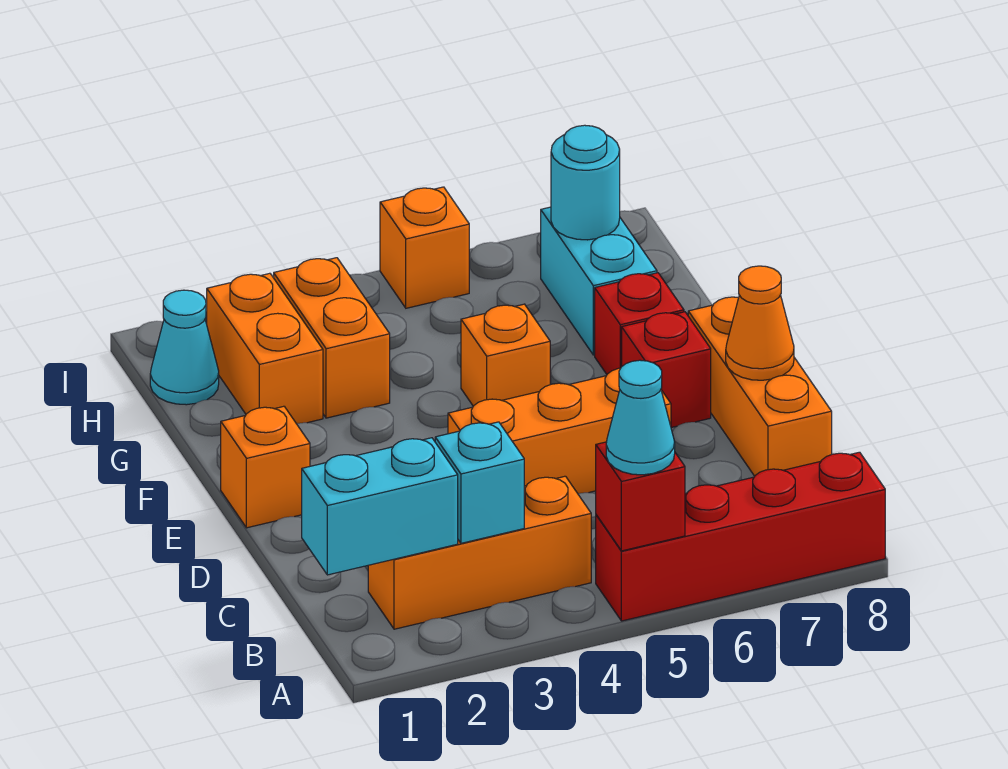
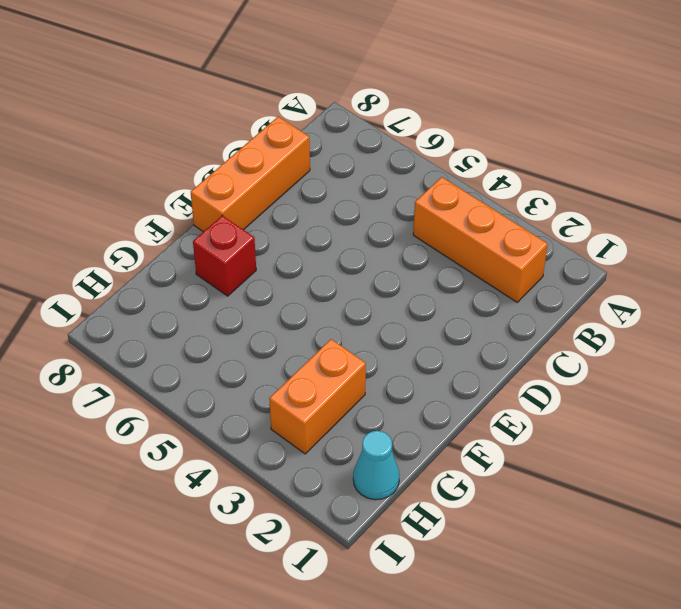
none -> red brick A5:A8 level 1
none -> orange brick D4:D6 level 1
none -> orange brick E1 level 1

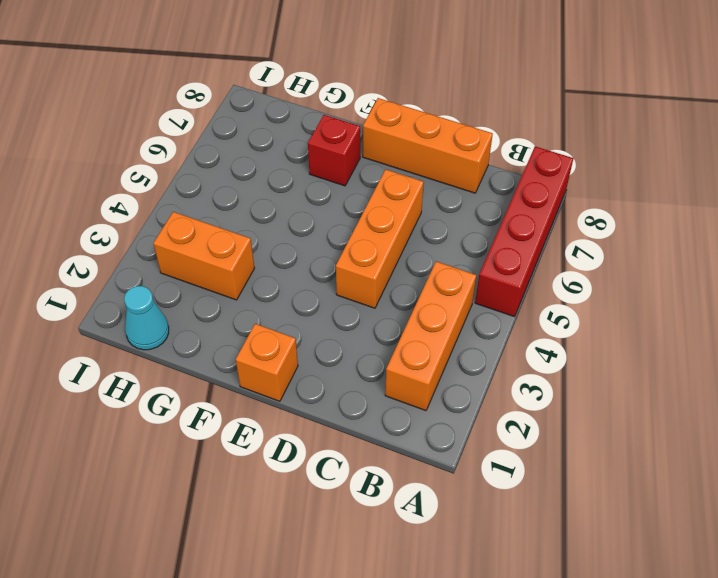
none -> red brick E7 level 1
none -> orange brick F5 level 1
none -> orange brick G2:H2 level 1

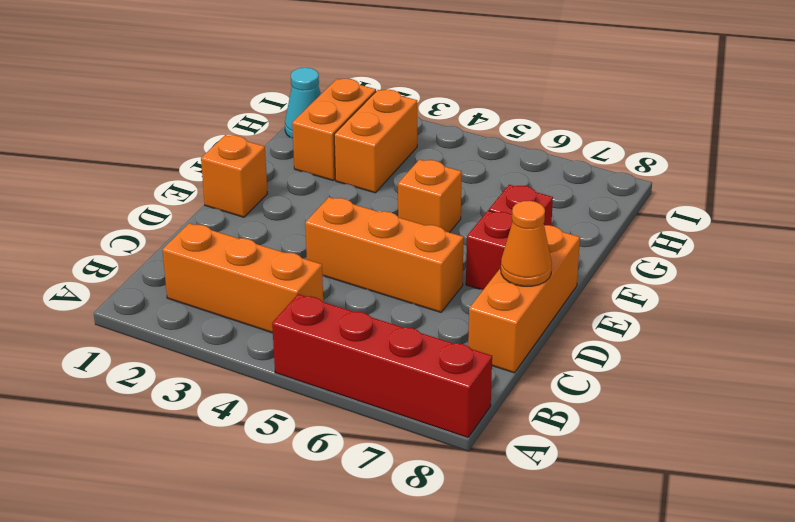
none -> cyan brick G7:H7 level 1
none -> orange brick I5 level 1
none -> red brick A5 level 2

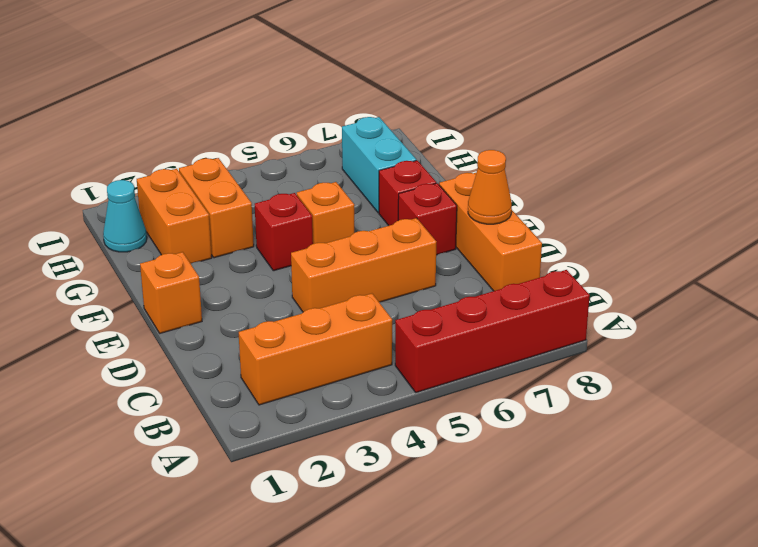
red brick F4 level 1 -> red brick A5 level 2
none -> orange brick I5 level 1
none -> cyan brick B1:B2 level 2
none -> cyan brick B3 level 2

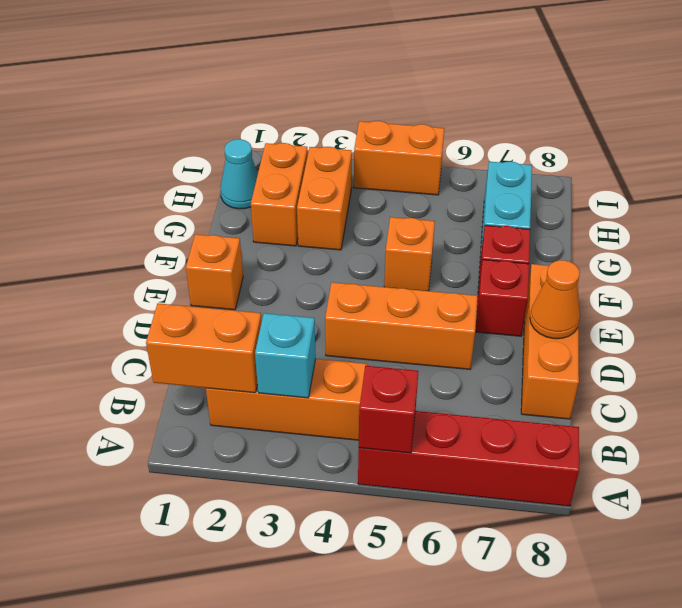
orange brick B1:B2 level 2 -> cyan brick B1:B2 level 2
orange brick I4:I5 level 1 -> orange brick I5 level 1
none -> cyan round brick H7 level 2
none -> cyan cone A5 level 3

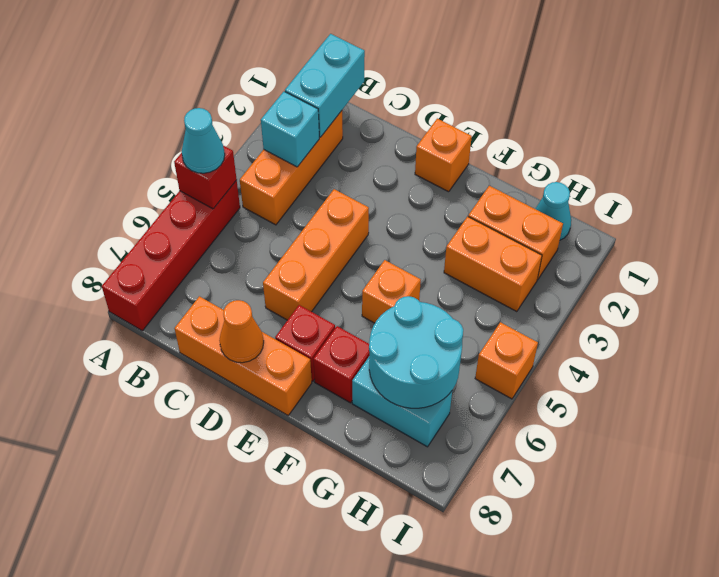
cyan round brick G6:H7 level 2 -> cyan round brick H7 level 2

